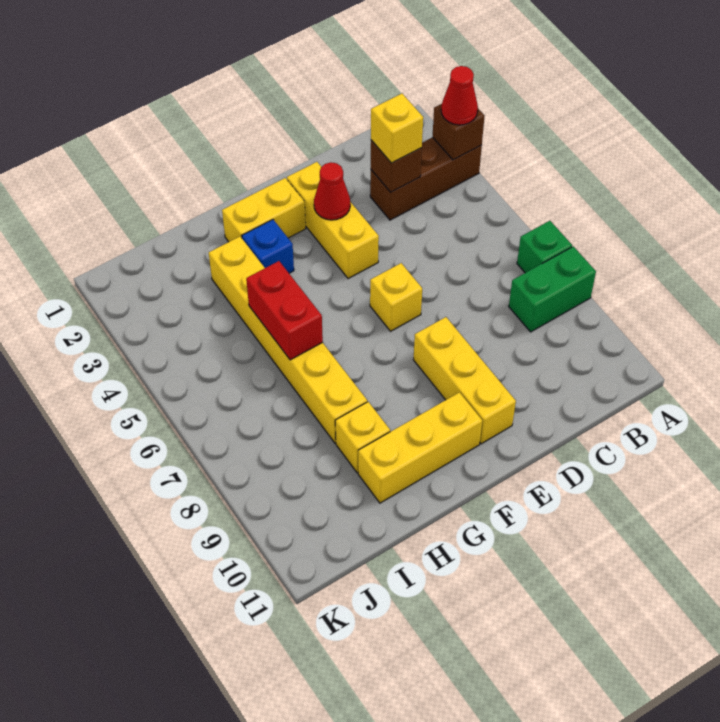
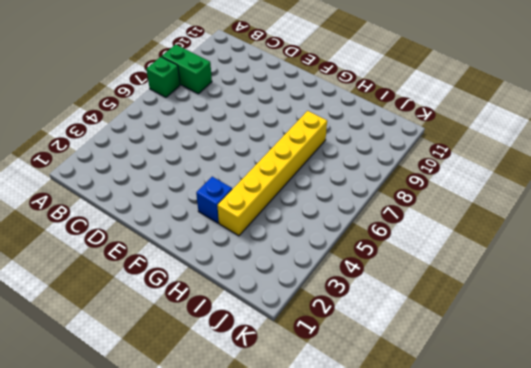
none -> brown brick A3:C3 level 1
none -> yellow brick E2:E4 level 1
none -> yellow brick E6 level 1

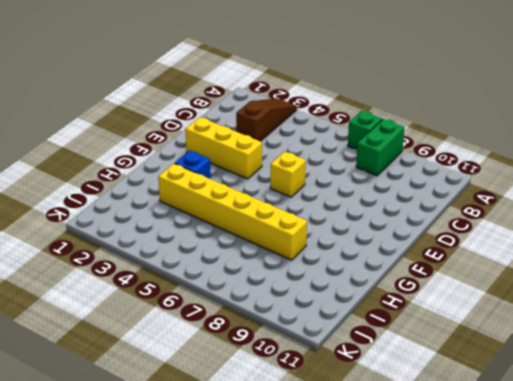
brown slope A3:C3 level 1 top C -> brown brick A3:C3 level 1
none -> yellow brick E8:E10 level 1
none -> yellow brick F2:G2 level 1
none -> yellow brick F10:H10 level 1

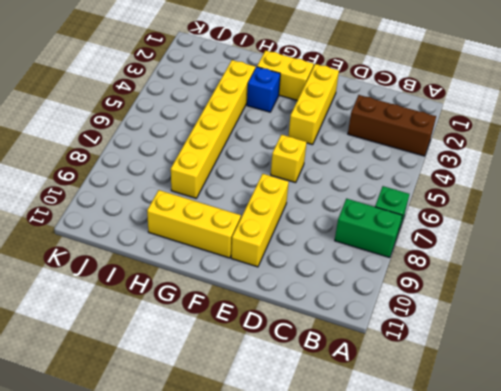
none -> yellow brick H9 level 1
none -> brown brick A3 level 2
none -> brown brick C3 level 2

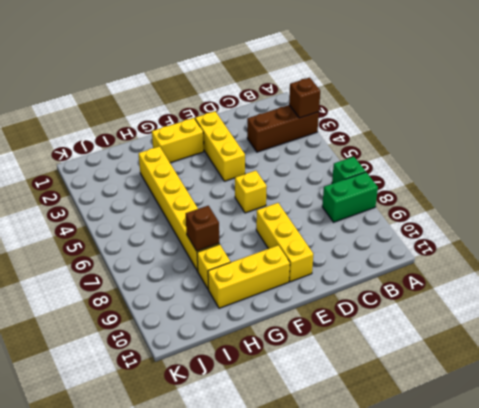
brown brick H8 level 2 -> brown brick C3 level 2
none -> blue brick G3 level 1
none -> red cone E3 level 2
none -> red brick H5:H6 level 2

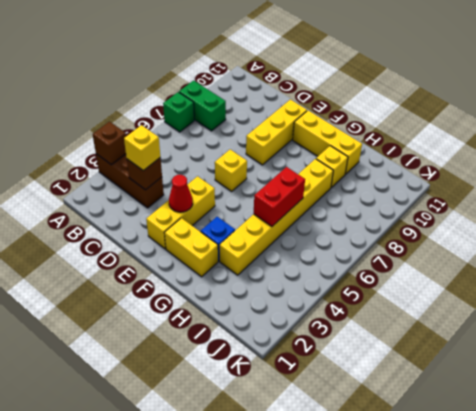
none -> red cone A3 level 3

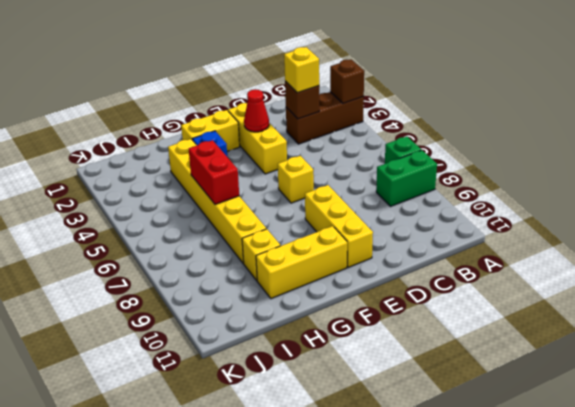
none -> red cone A3 level 3

